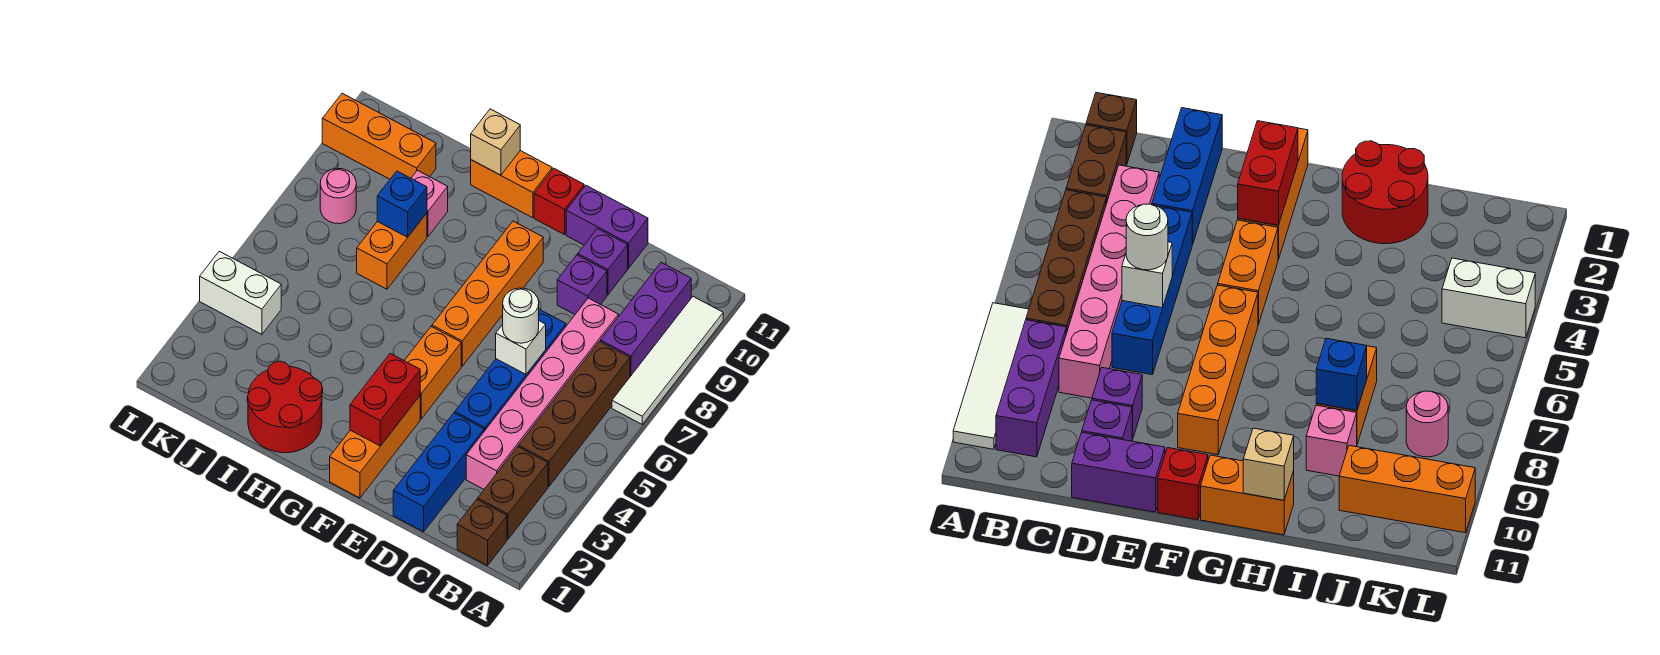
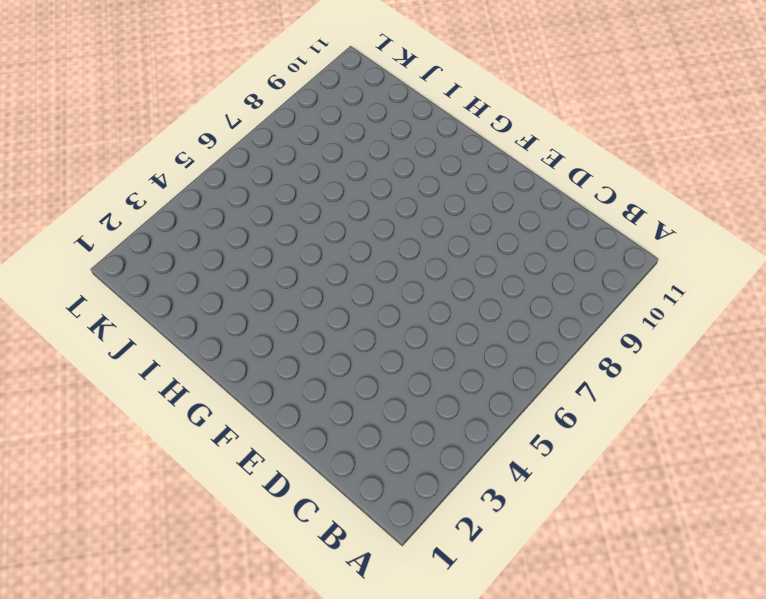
none -> white tile A7:A10 level 1
none -> brown brick B1 level 1
none -> brown brick B2:B3 level 1

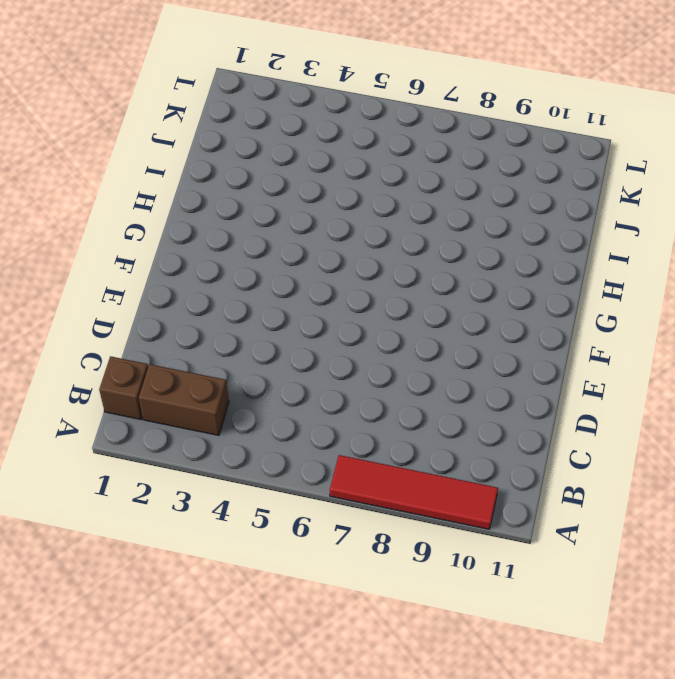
red tile A7:A10 level 1 -> white tile A7:A10 level 1
none -> brown brick B4:B7 level 1
none -> purple brick B8:B10 level 1
none -> pink brick C3:C8 level 1

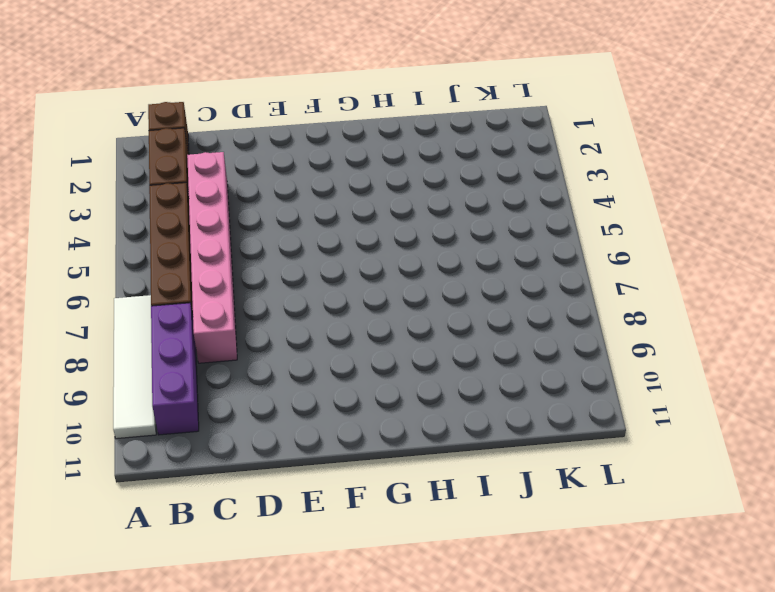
none -> blue brick D1:D3 level 1
none -> blue brick D4:D7 level 1
none -> purple brick D9 level 1

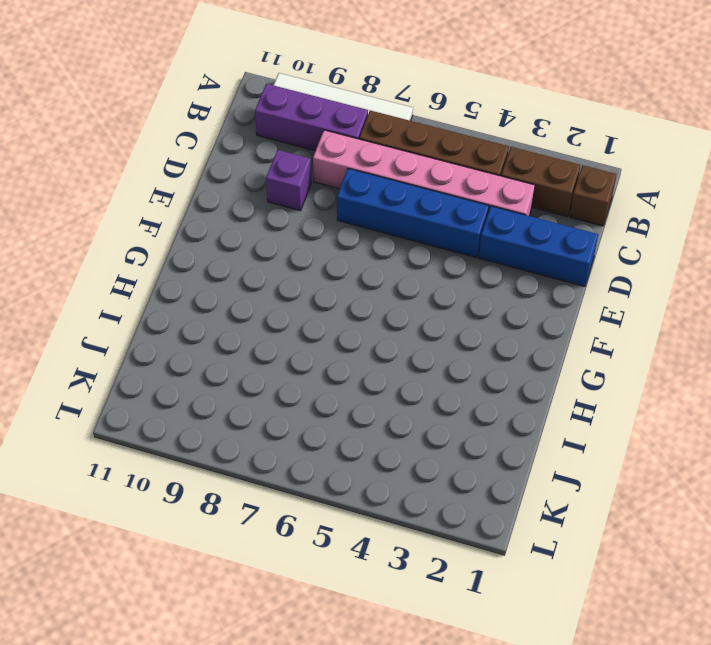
none -> purple brick D10 level 1
none -> purple brick D11:E11 level 1
none -> orange brick F1:F3 level 1

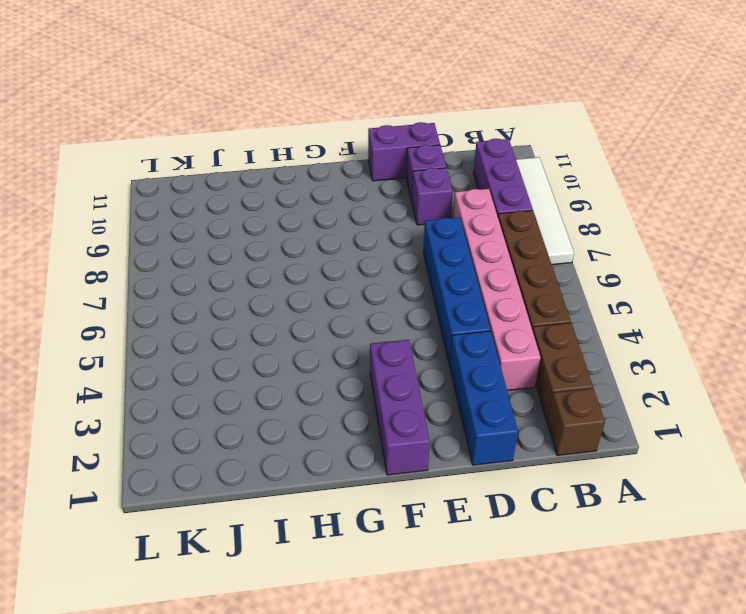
purple brick F1:F3 level 1 -> orange brick F1:F3 level 1
none -> orange brick F4:F5 level 1
none -> orange brick F6:F9 level 1
none -> red brick F11 level 1

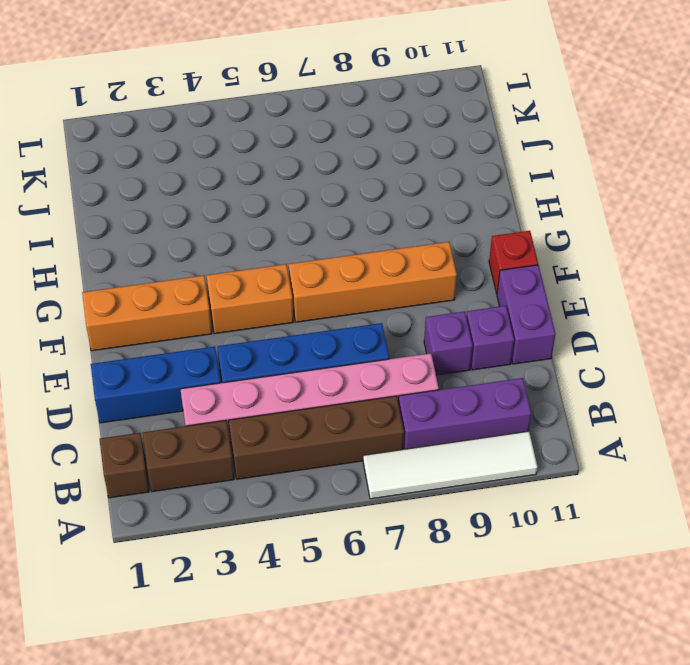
none -> orange brick G11:H11 level 1
none -> red round brick H1:I2 level 1
none -> orange brick I7:I8 level 1

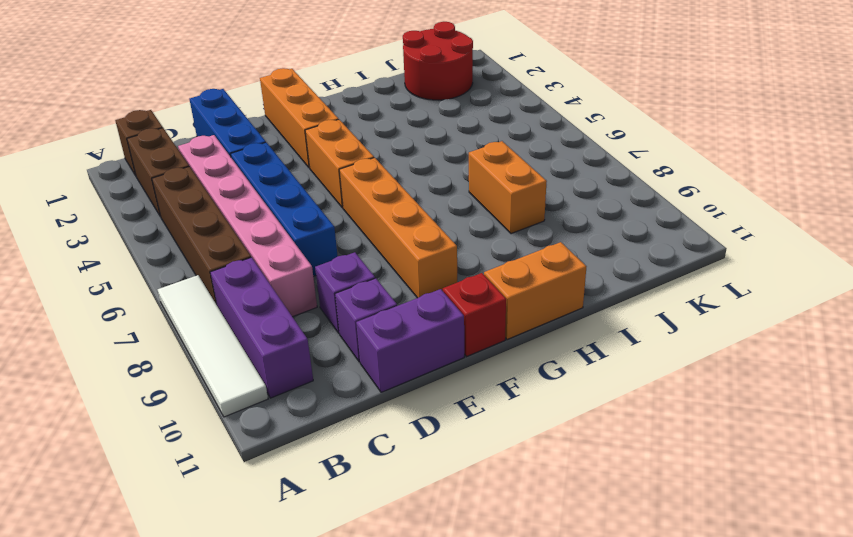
red round brick J1:K2 level 1 -> red round brick H1:I2 level 1
none -> pink brick I9 level 1
none -> orange brick J10:L10 level 1
none -> white brick K4:L4 level 1

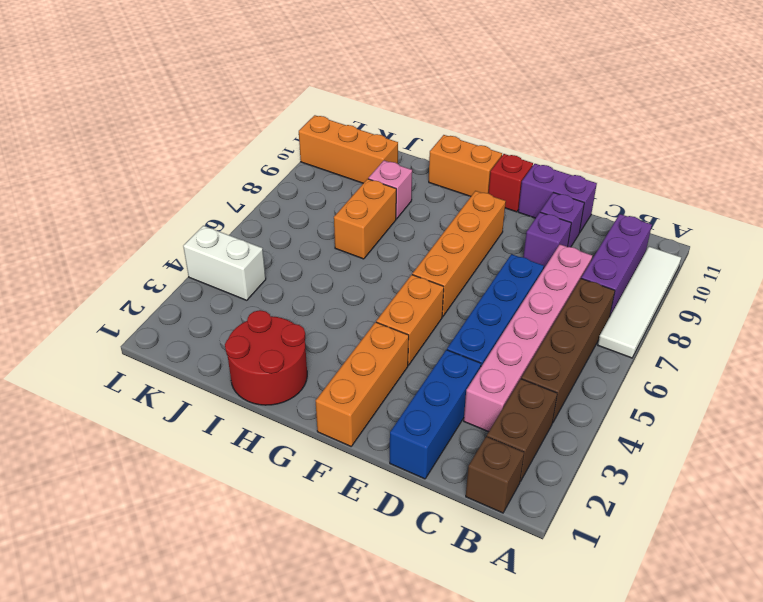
none -> pink round brick K8 level 1
none -> white brick D6 level 2
none -> red brick F2:F3 level 2

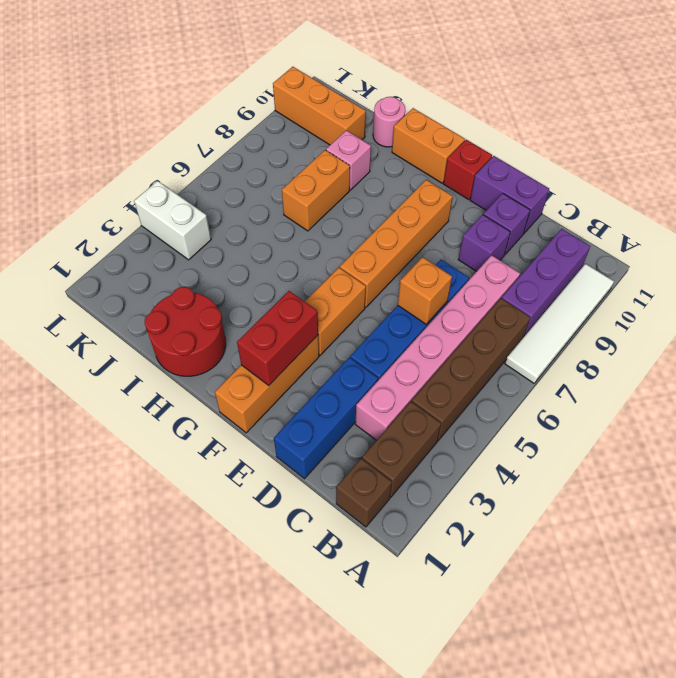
orange brick D6 level 2 -> white brick D6 level 2
pink round brick I11 level 1 -> pink round brick K8 level 1
none -> tan brick H11 level 2
none -> blue brick I8 level 2
none -> white round brick D6 level 3

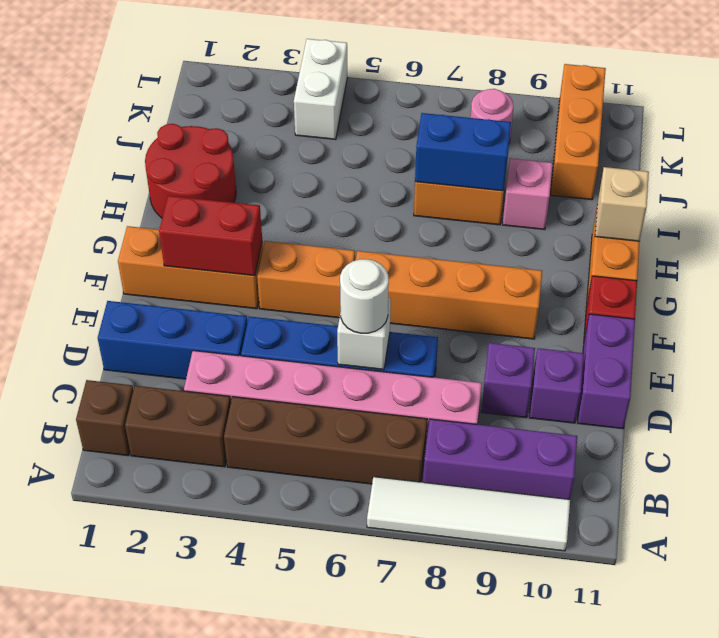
blue brick I7:I8 level 2 -> blue brick I8 level 2

